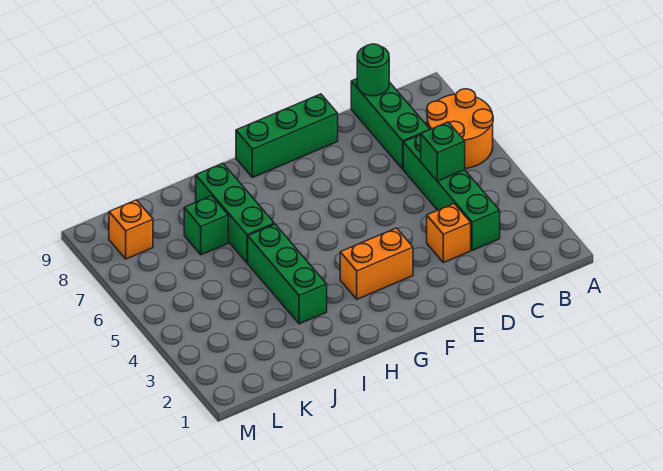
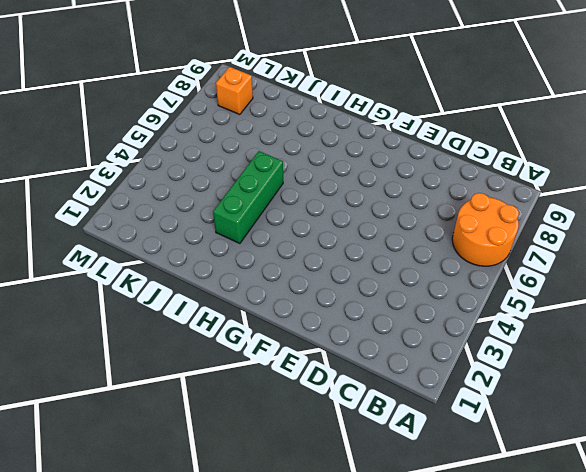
none -> green brick C3:C6 level 1
none -> green brick C7:C9 level 1
none -> orange brick D3 level 1

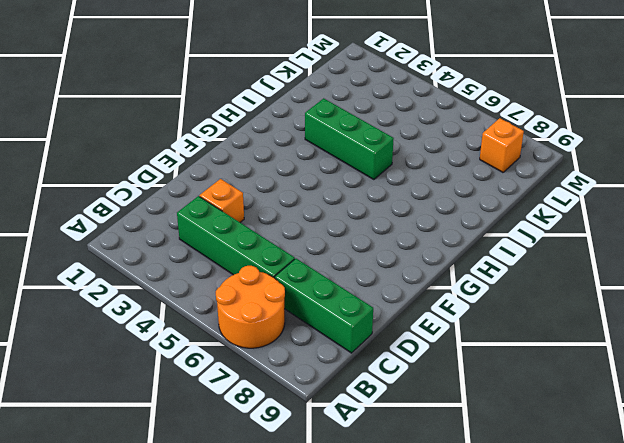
none -> green brick E9:G9 level 1
none -> orange brick F3:G3 level 1
none -> green brick I6:I8 level 1

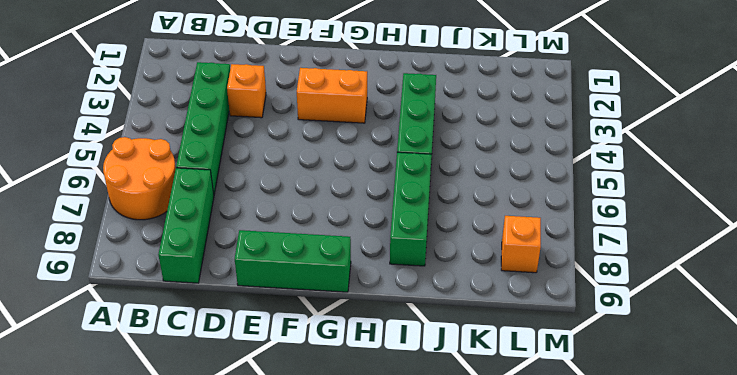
none -> green brick J7 level 1
none -> green brick C5 level 2
none -> green round brick C9 level 2

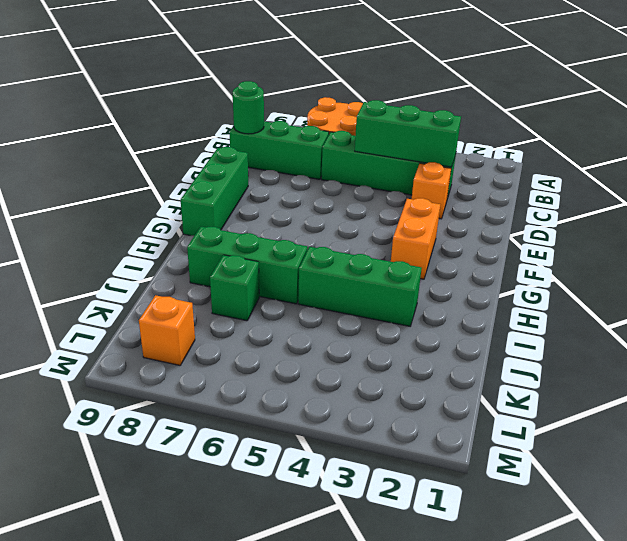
green brick C3:C5 level 2 -> green brick C5 level 2

